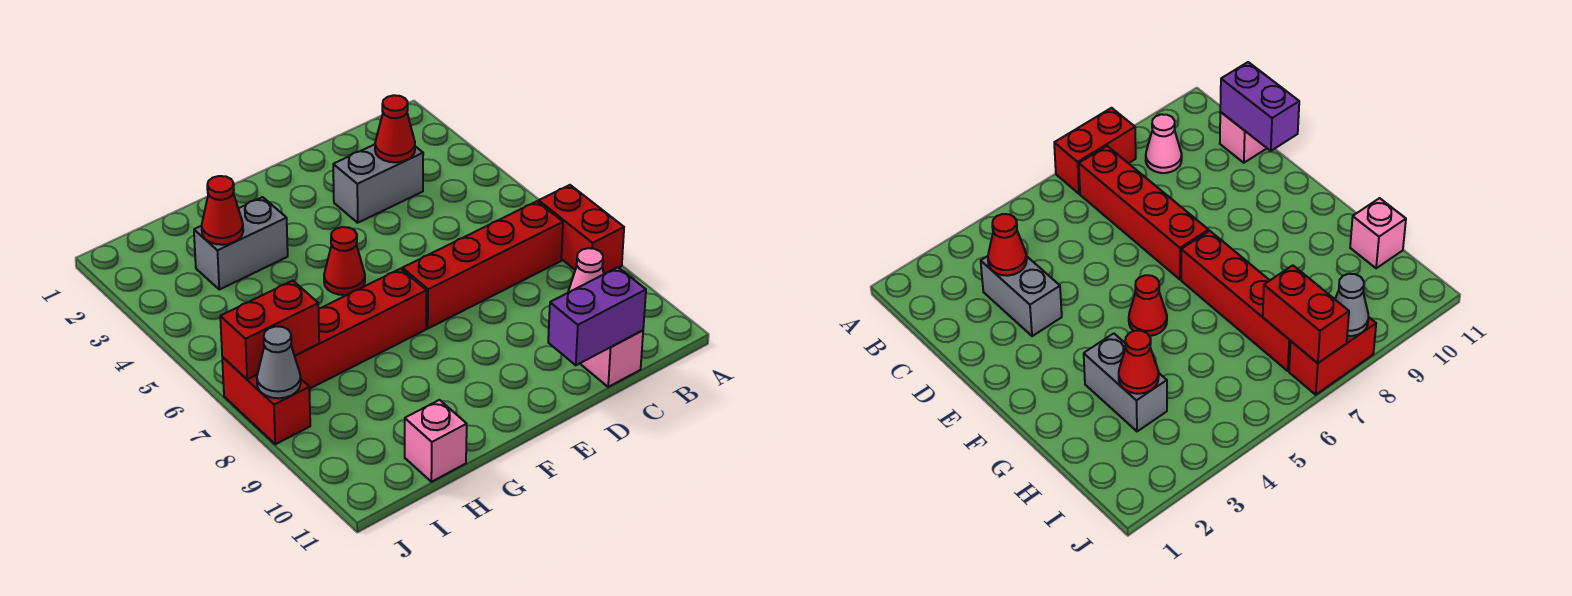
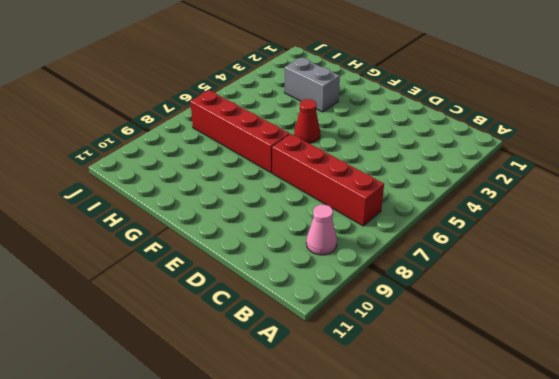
none -> red brick A7:A8 level 1
none -> grey brick C3:D3 level 1
none -> pink brick C11 level 1

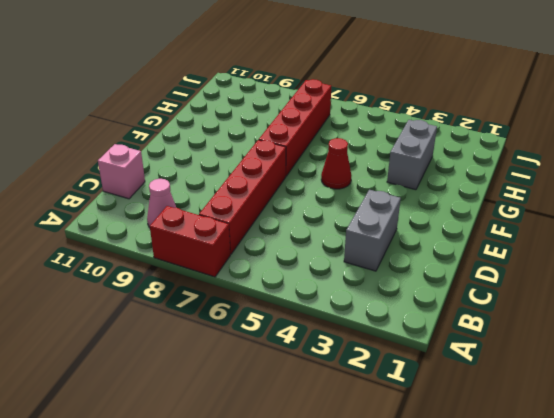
none -> pink brick H11 level 1
none -> red brick J7:J8 level 1
none -> red cone C3 level 2

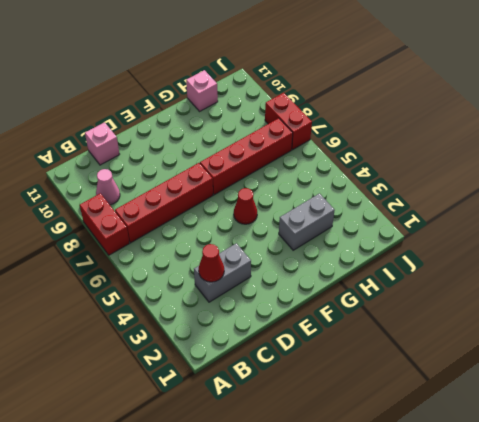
none -> purple brick C11:D11 level 2
none -> red cone H3 level 2
none -> red brick I7:J7 level 2

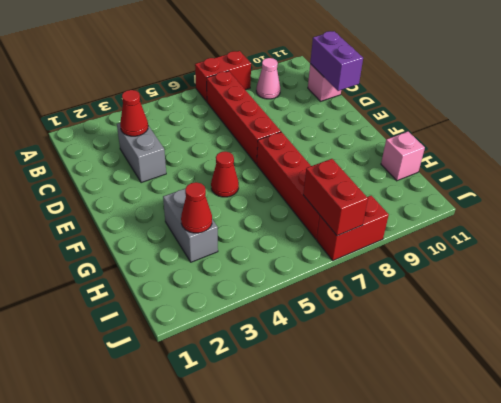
none -> grey cone J8 level 2

